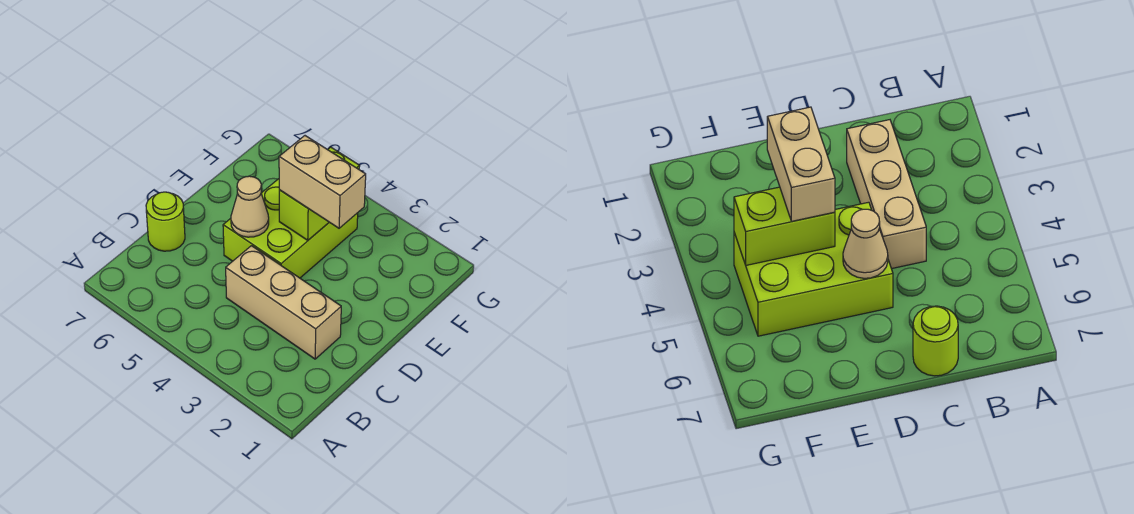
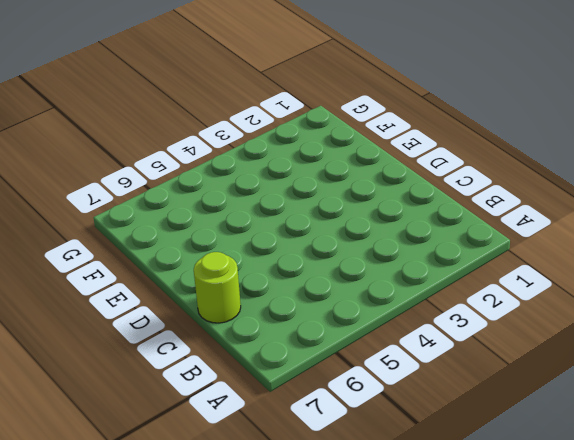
none -> tan brick C2:C4 level 1
none -> lime brick D4:F5 level 1

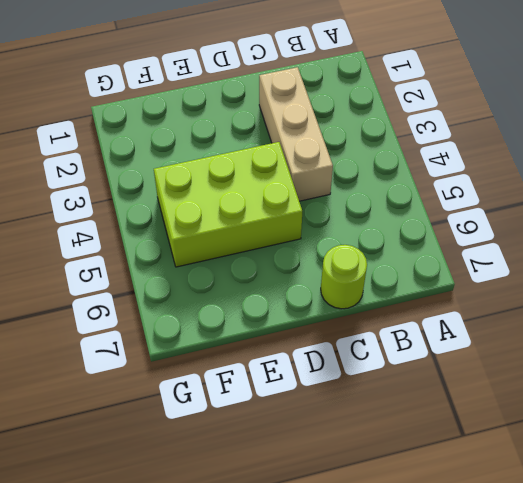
none -> tan cone D5 level 2
none -> lime brick E4:F4 level 2

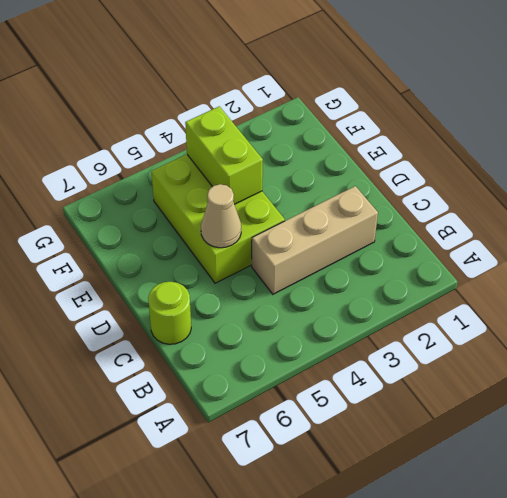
none -> tan brick E3:E4 level 3

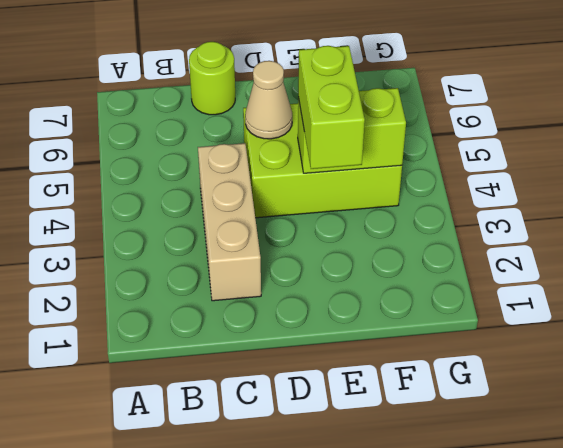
lime brick E3:E4 level 3 -> tan brick E3:E4 level 3

